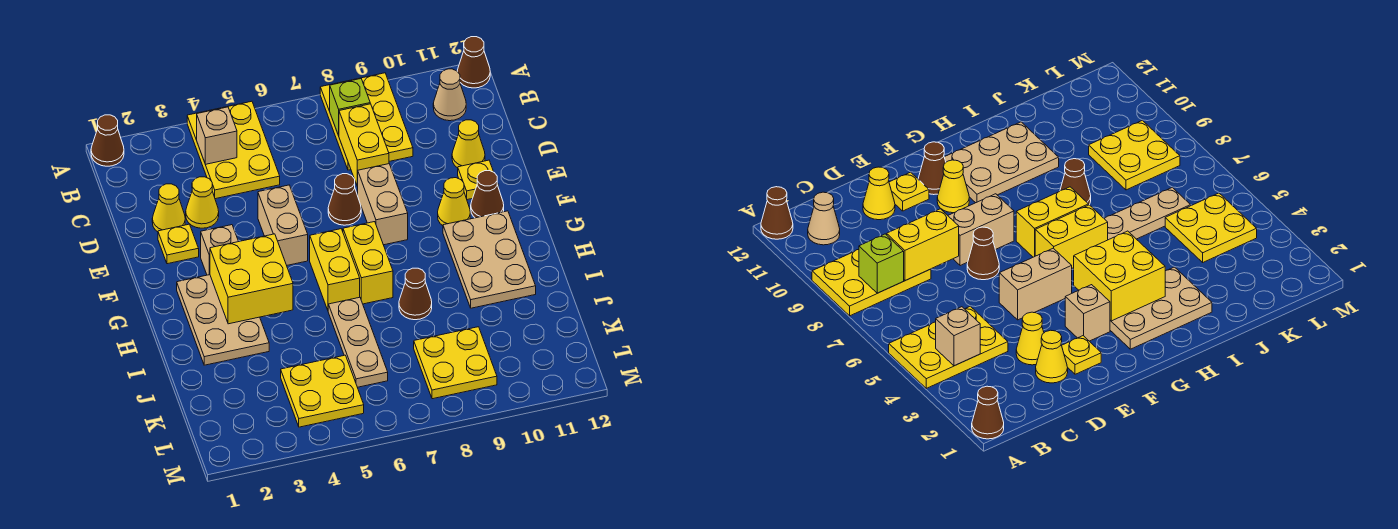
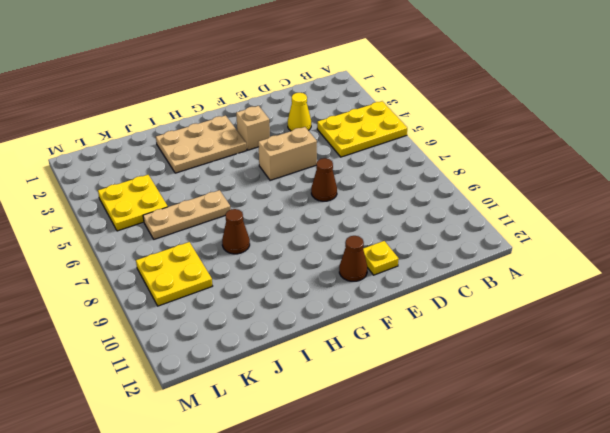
none -> brown cone A1 level 1
none -> yellow plate A8:C9 level 1
none -> brown cone A12 level 1

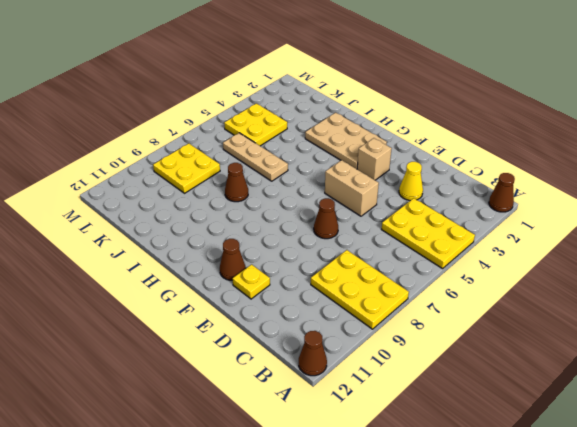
none -> tan cone B11 level 1
none -> yellow cone D2 level 1
none -> yellow cone D11 level 1

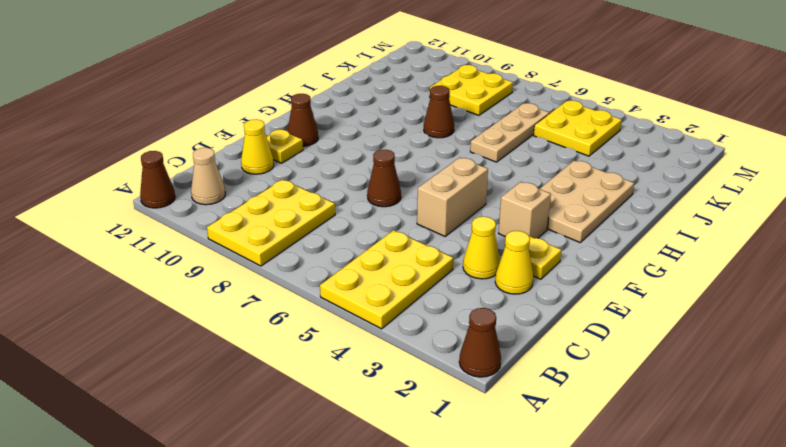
none -> tan brick E8:F8 level 1
none -> yellow cone F10 level 1
none -> yellow brick G6:H6 level 1

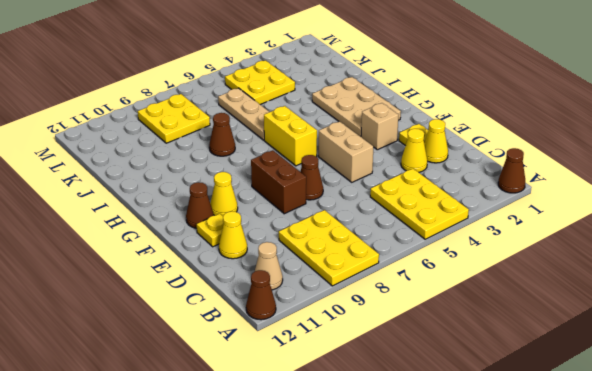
brown brick E8:F8 level 1 -> tan brick E8:F8 level 1
none -> yellow brick G7:H7 level 1
none -> tan plate G10:I11 level 1
none -> tan brick B4 level 2

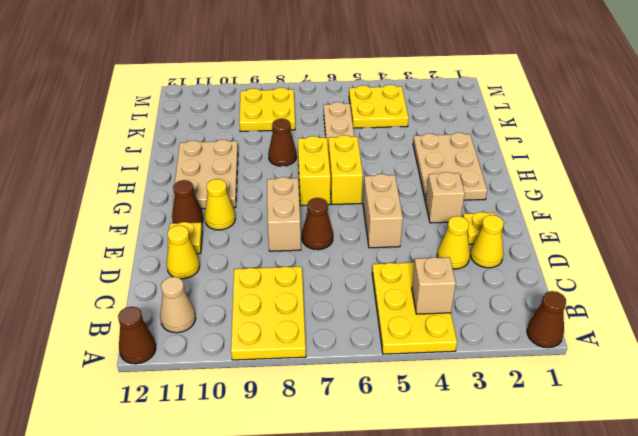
none -> lime brick B8 level 2
none -> yellow brick C8:D8 level 2
none -> yellow brick G3:H4 level 2

